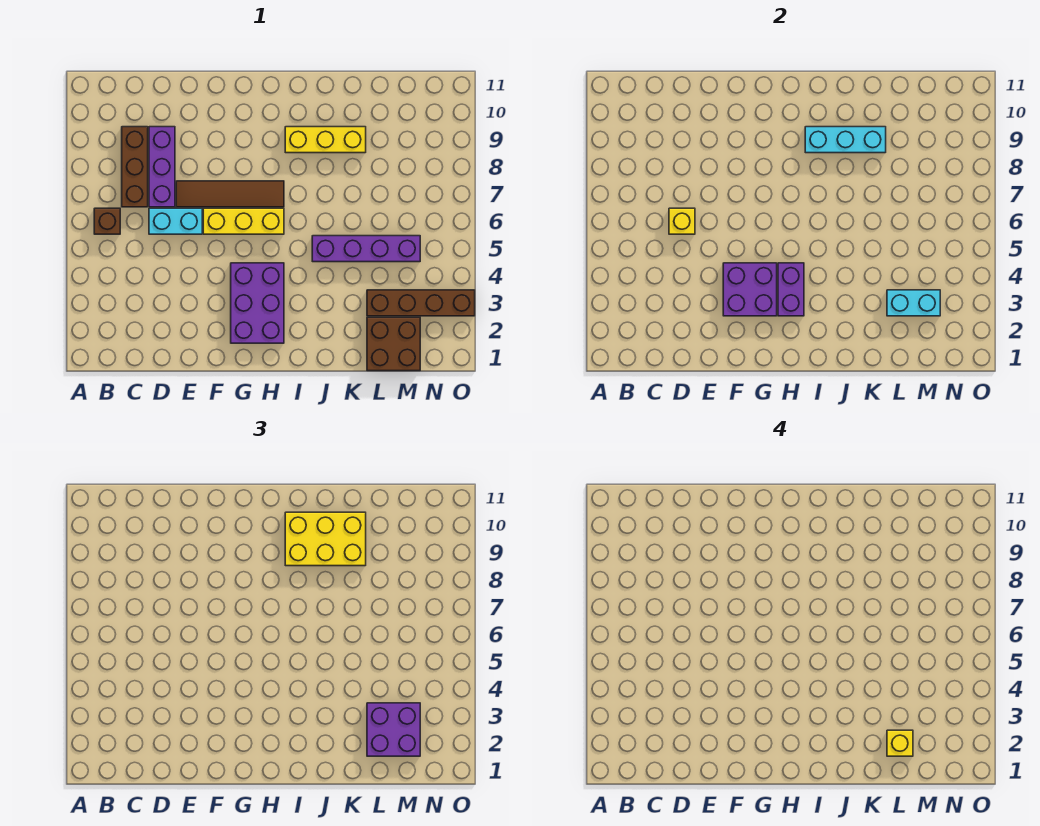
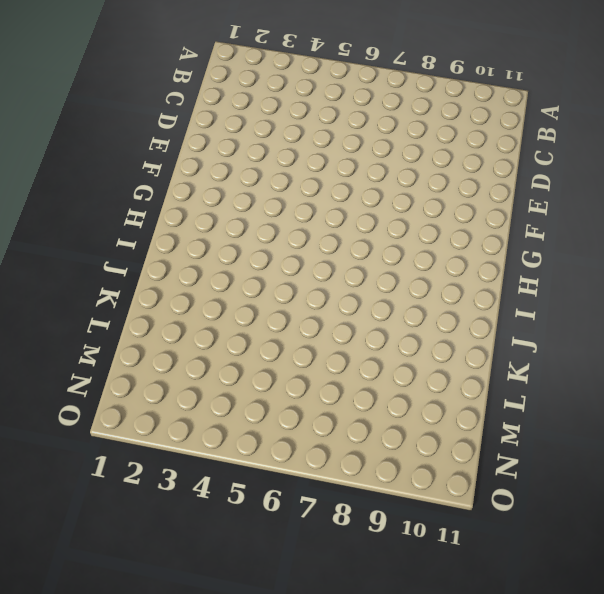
none -> brown brick B6 level 1
none -> brown brick C7:C9 level 1
none -> cyan brick D6:E6 level 1

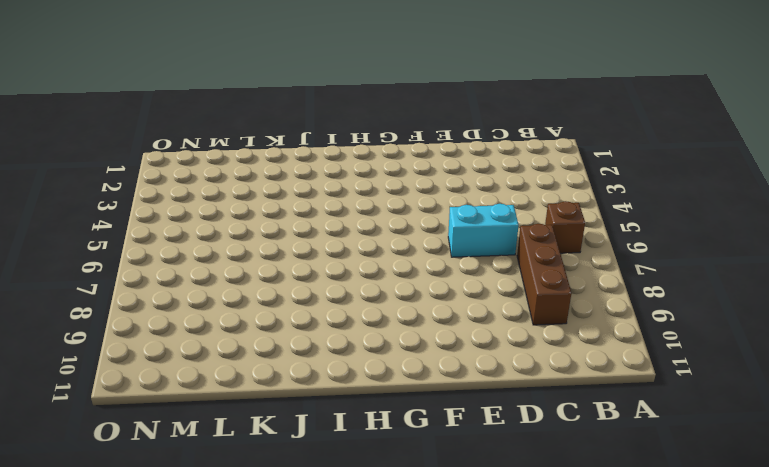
none -> purple brick D7:D9 level 1
none -> brown tile E7:H7 level 1
none -> yellow brick F6:H6 level 1

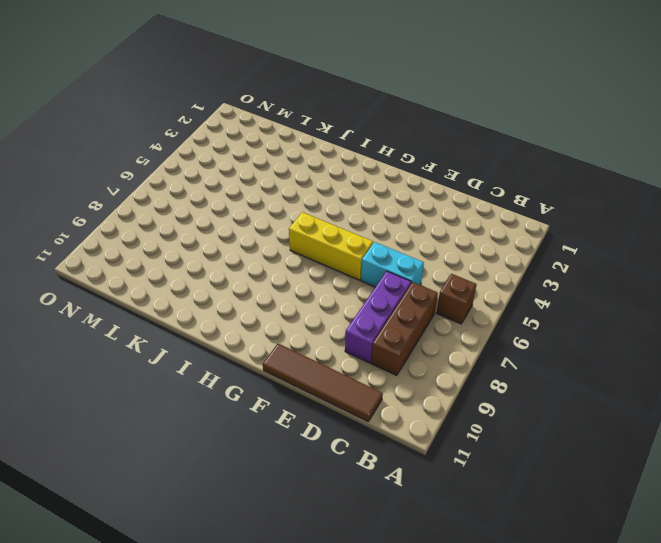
brown tile C11:F11 level 1 -> brown tile E7:H7 level 1
none -> purple brick G2:H4 level 1
none -> yellow brick I9:K9 level 1
none -> purple brick J5:M5 level 1

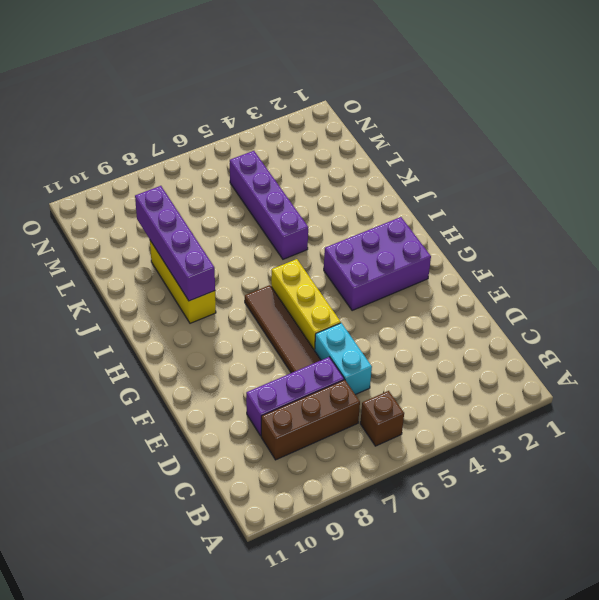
purple brick I9:L9 level 2 -> cyan brick I9:K9 level 2
none -> brown brick L1:M2 level 1
none -> brown brick L3:O3 level 1
none -> yellow brick D6 level 2

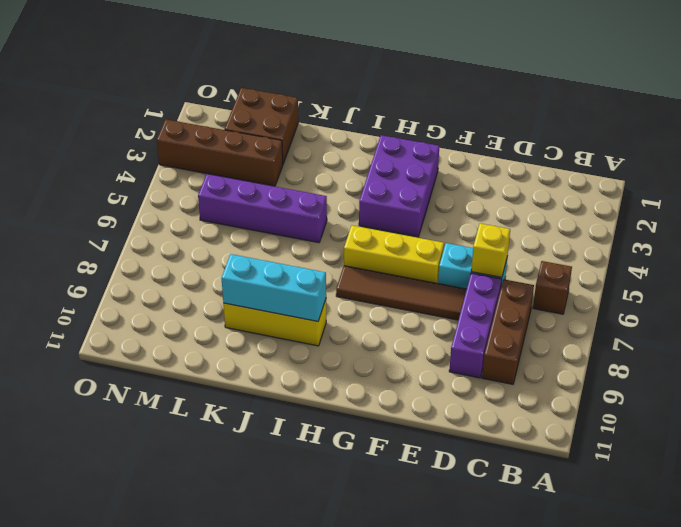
none -> purple brick F3:G4 level 2
none -> purple brick H3:H4 level 2
none -> cyan brick L3:M3 level 2

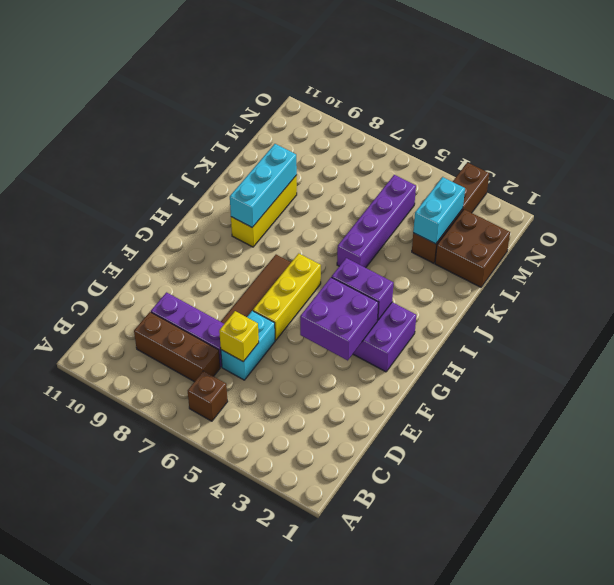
none -> yellow brick I9:K10 level 3
none -> purple brick L2:M3 level 3
none -> yellow brick L2 level 4

